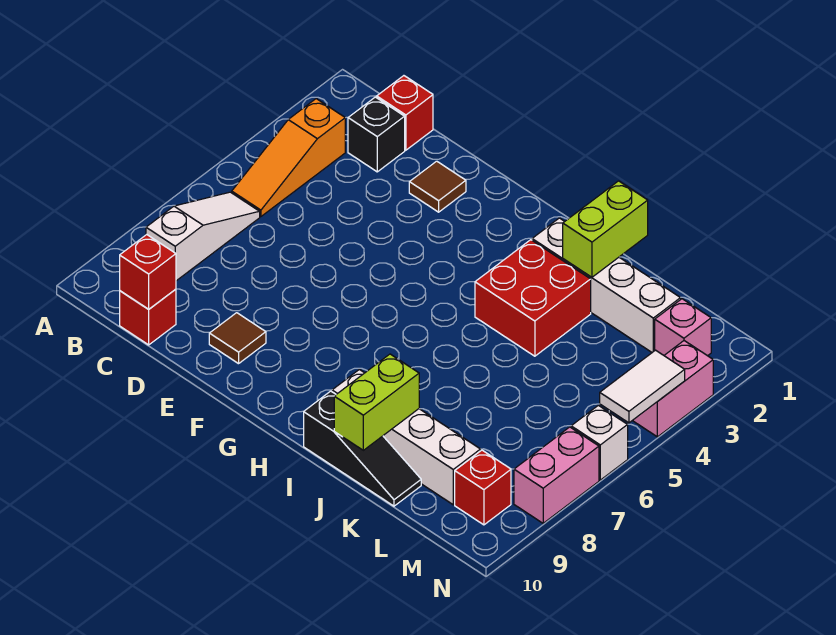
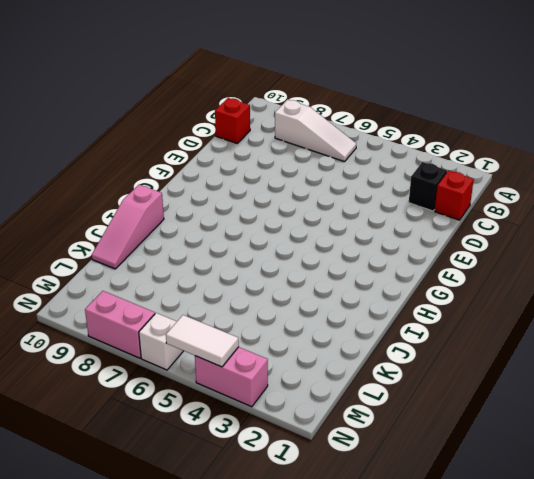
pink slope I10:K10 level 1 top I -> black slope I10:K10 level 1 top I
none -> orange slope B3:B5 level 1 top 3
none -> brown tile E2 level 1
none -> brown tile E9 level 1

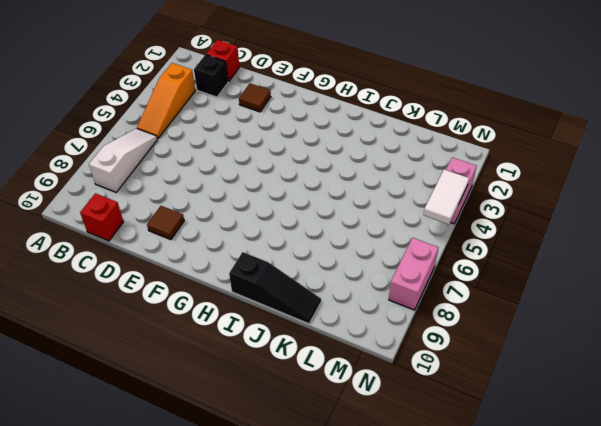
none -> white brick I2:L2 level 1
none -> red brick I3:J4 level 1
none -> white brick I9:L9 level 1

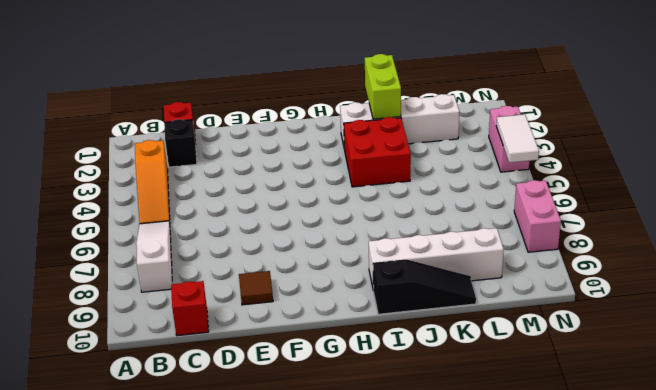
none -> brown tile E2 level 1
none -> pink brick M2 level 1
none -> red brick M9 level 1

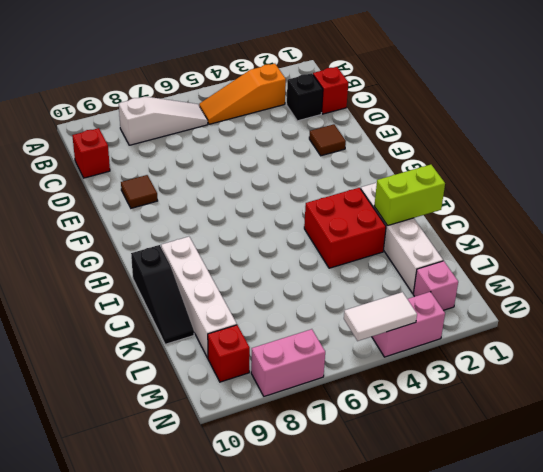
none -> white brick N6 level 1
none -> red brick C10 level 2
none -> lime brick J9:J10 level 2

